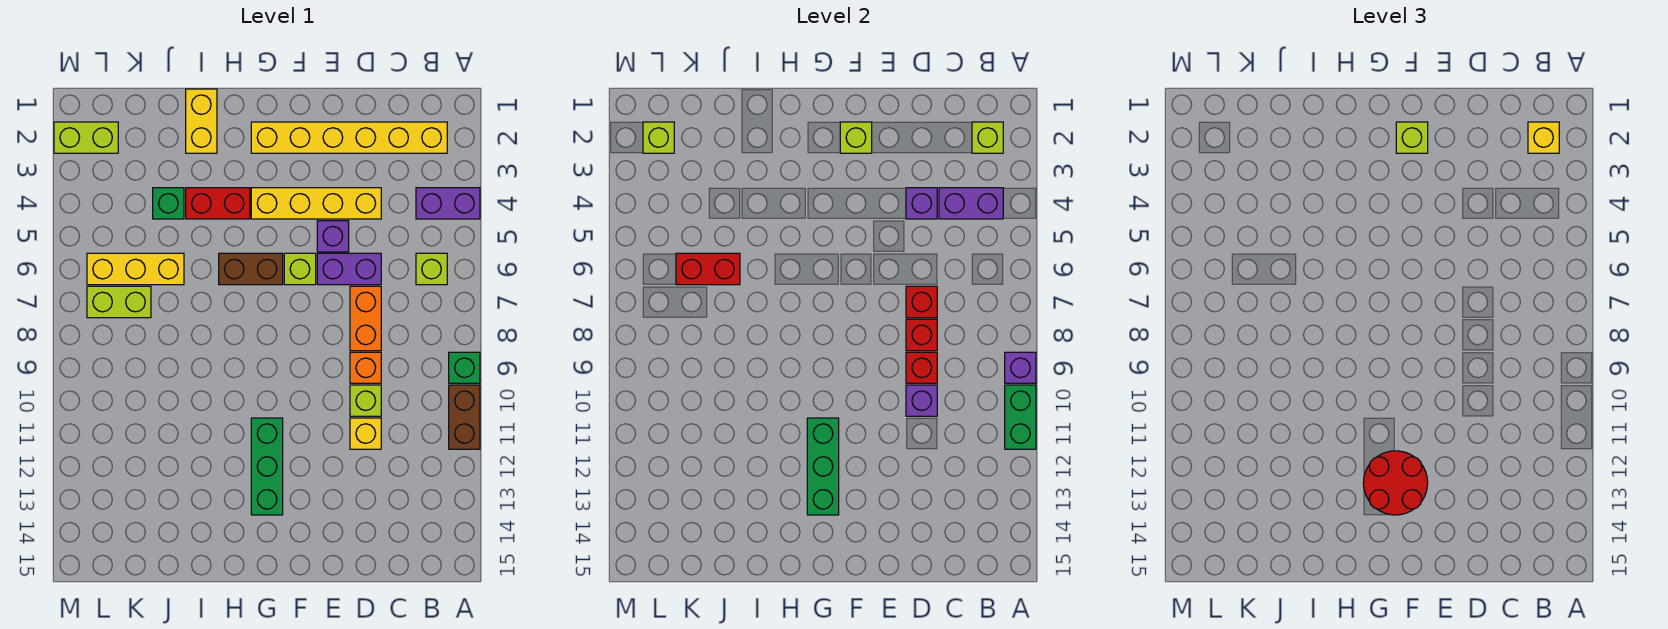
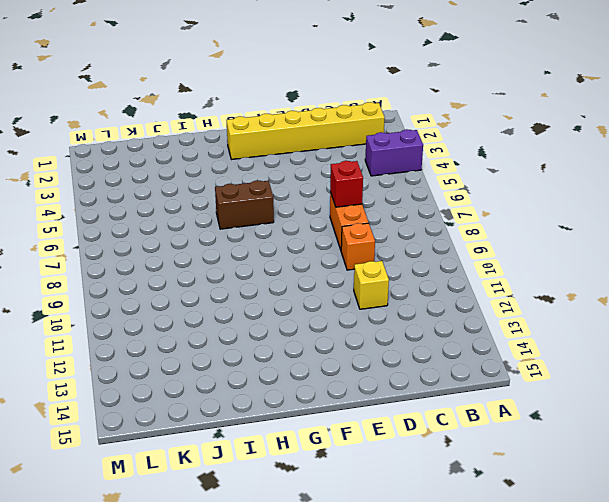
none -> green brick A9 level 1
none -> brown brick A10:A11 level 1
none -> lime brick B6 level 1
none -> yellow brick D4:G4 level 1

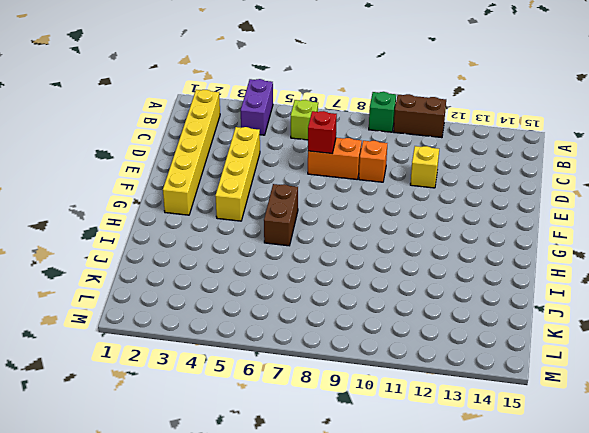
none -> purple brick D6:E6 level 1
none -> lime brick D10 level 1
none -> purple brick E5 level 1
none -> lime brick F6 level 1

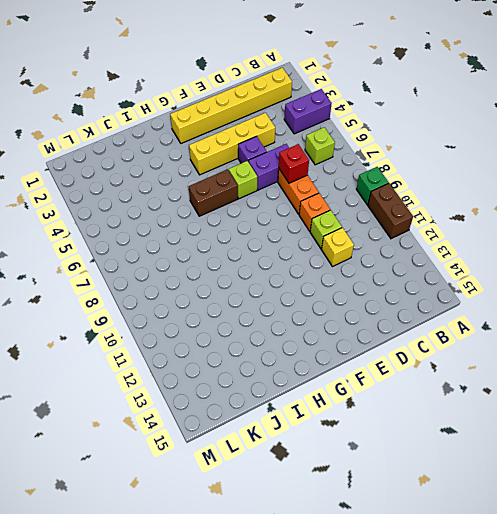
none -> green brick G11:G13 level 1
none -> red brick H4:I4 level 1
none -> yellow brick I1:I2 level 1
none -> green brick J4 level 1

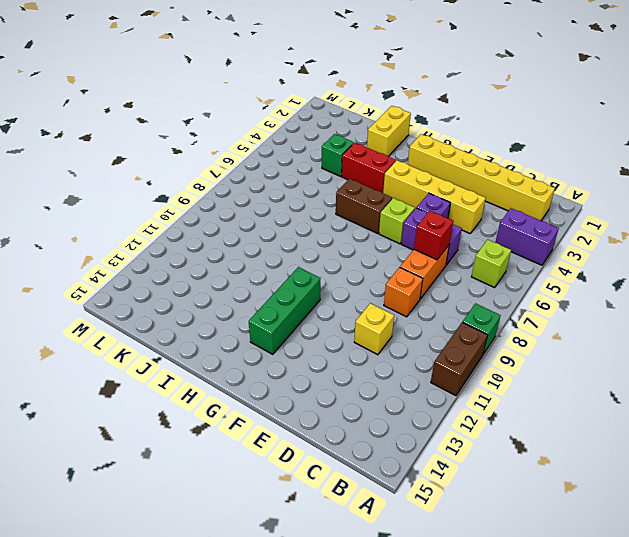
none -> lime brick D10 level 1
none -> yellow brick J6:L6 level 1
none -> lime brick K7:L7 level 1
none -> lime brick L2:M2 level 1

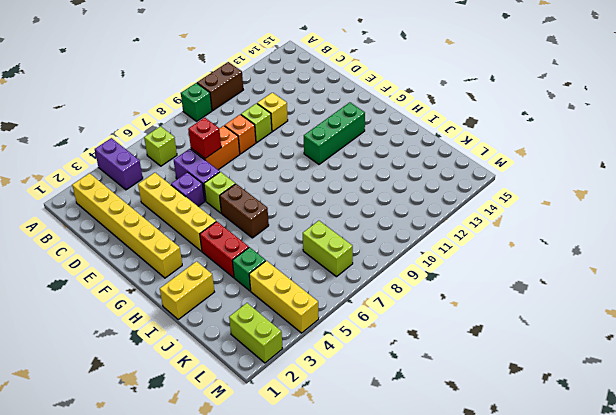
yellow brick K4:M4 level 1 -> yellow brick J6:L6 level 1
none -> purple brick A9 level 2
none -> green brick A10:A11 level 2
none -> lime brick B2 level 2
none -> purple brick B4:C4 level 2

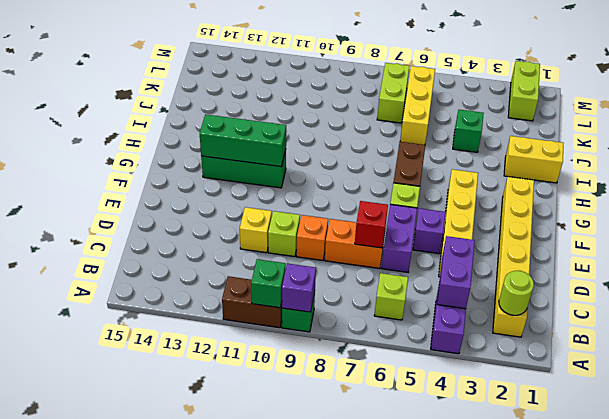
green brick A10 level 2 -> green brick A10:A11 level 2
lime round brick B2 level 2 -> lime brick B2 level 2
none -> red brick H4:I4 level 1
none -> purple brick D4 level 2
none -> red brick D8 level 2
none -> red brick D9 level 2

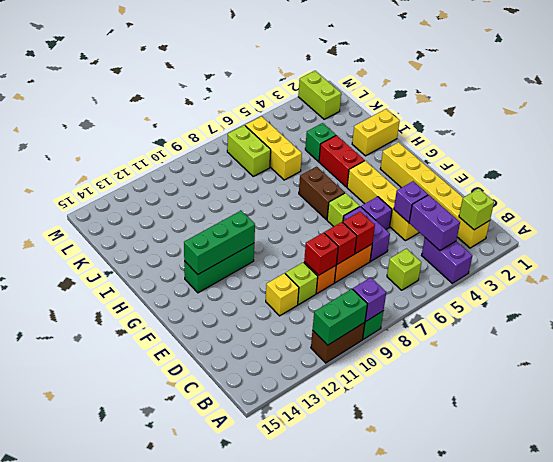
none -> purple brick D10 level 2
none -> lime brick F2 level 2
none -> red brick J6:K6 level 2
none -> lime brick L2 level 2

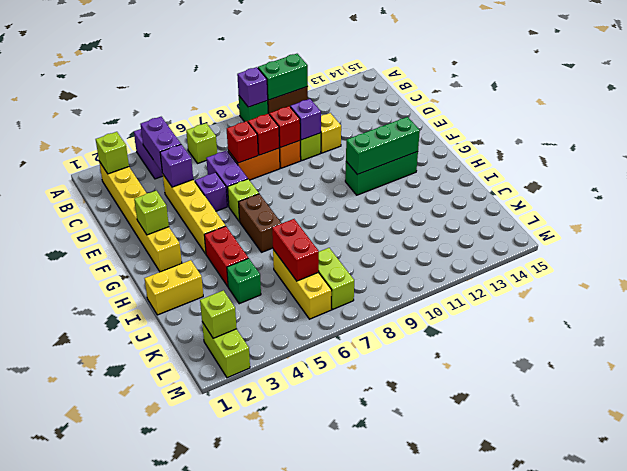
none -> yellow brick B2 level 3
none -> lime brick F2 level 3
none -> red round brick F12:G13 level 3

